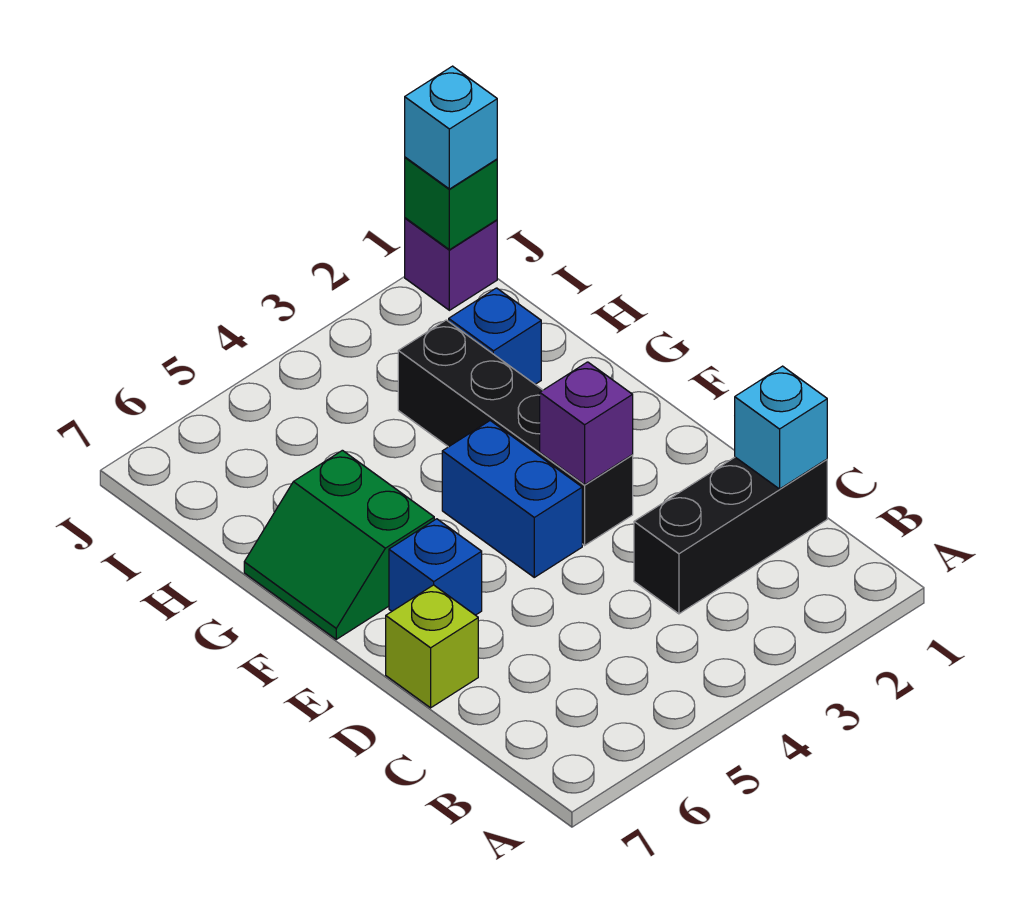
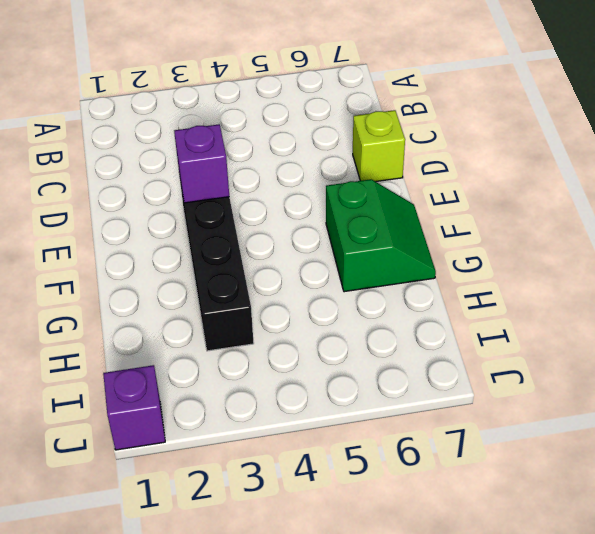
none -> black brick C1:C3 level 1
none -> blue brick E4:F4 level 1
none -> blue brick E6 level 1

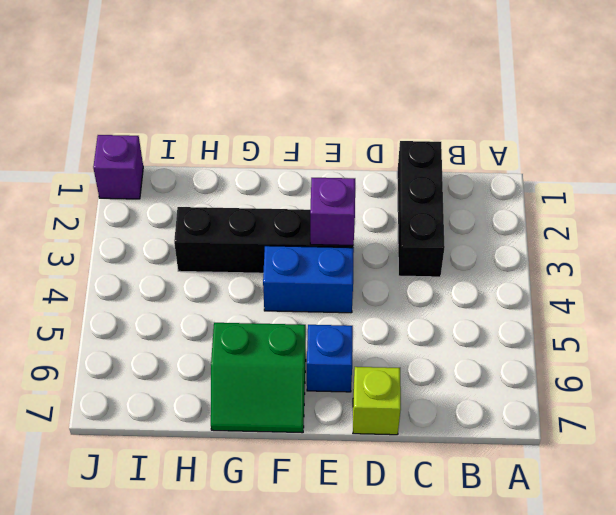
none -> blue brick H2 level 1
none -> cyan brick C1 level 2
none -> green brick J1 level 2

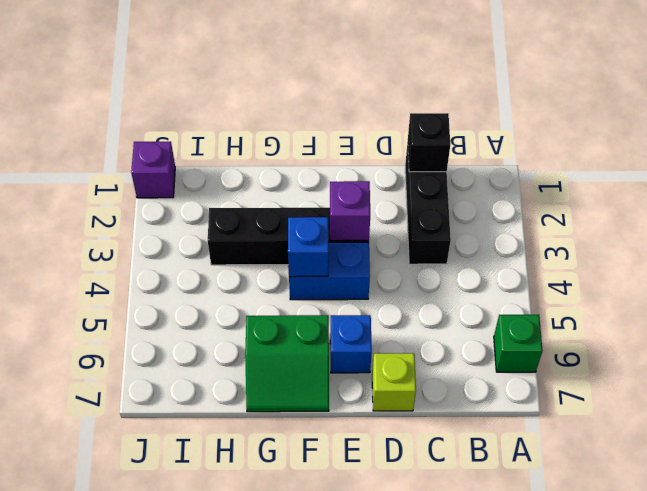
green brick A6 level 1 -> green brick J1 level 2
black brick C1 level 2 -> cyan brick C1 level 2
blue brick F4 level 2 -> blue brick H2 level 1
none -> cyan brick J1 level 3

